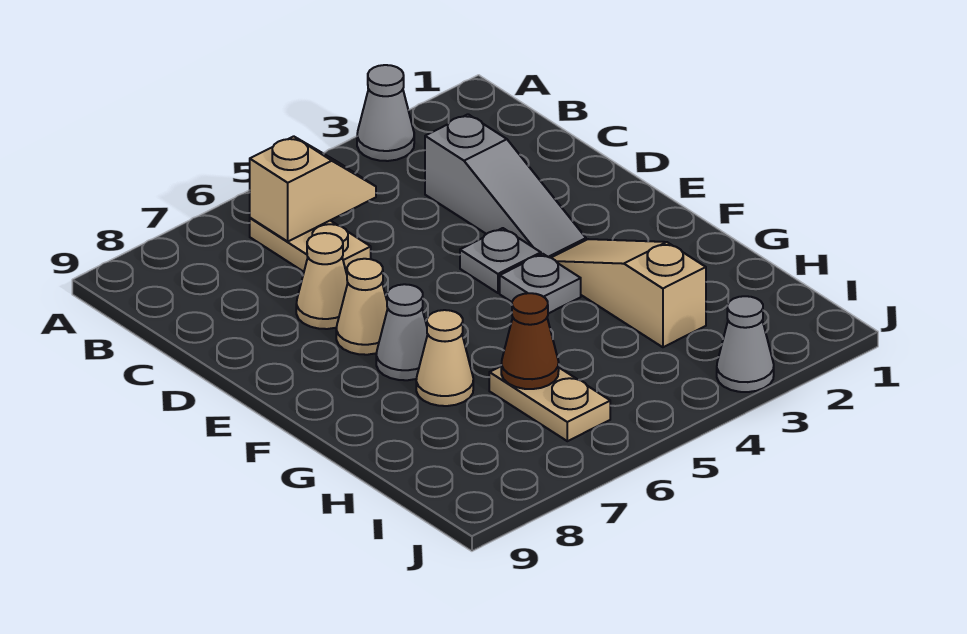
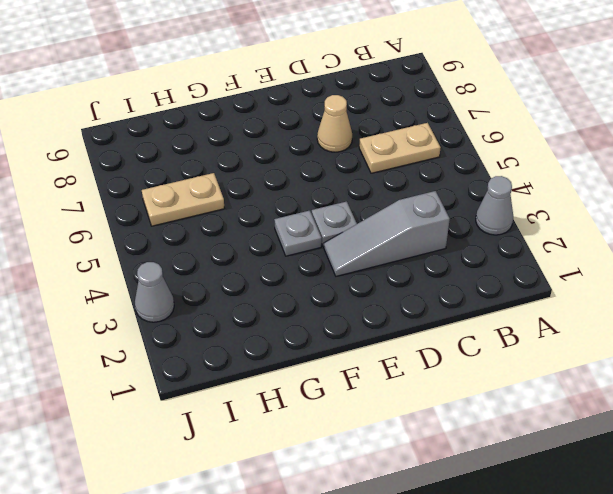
none -> tan cone E7 level 1
none -> tan slope F3:H3 level 1 top H
none -> grey cone F7 level 1

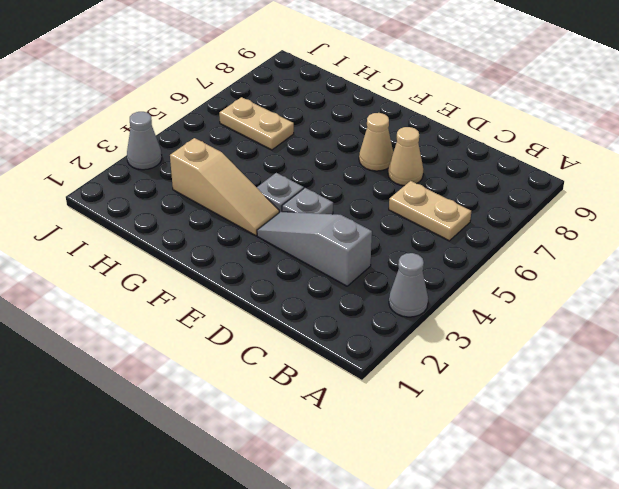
none -> grey cone F7 level 1
none -> tan cone G7 level 1
none -> tan slope B5:B6 level 2 top 6

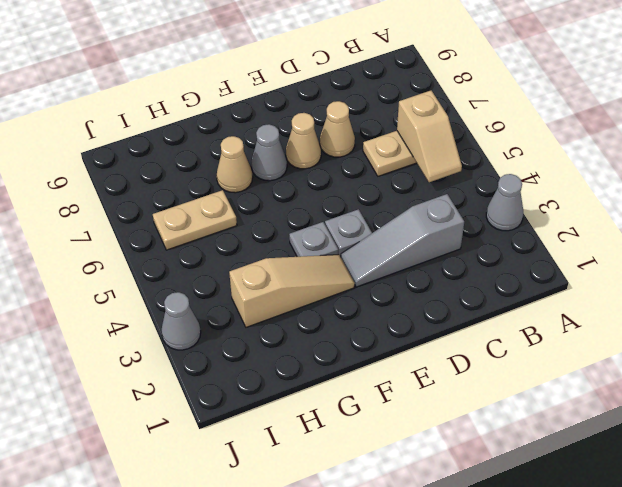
none -> brown cone H6 level 2

